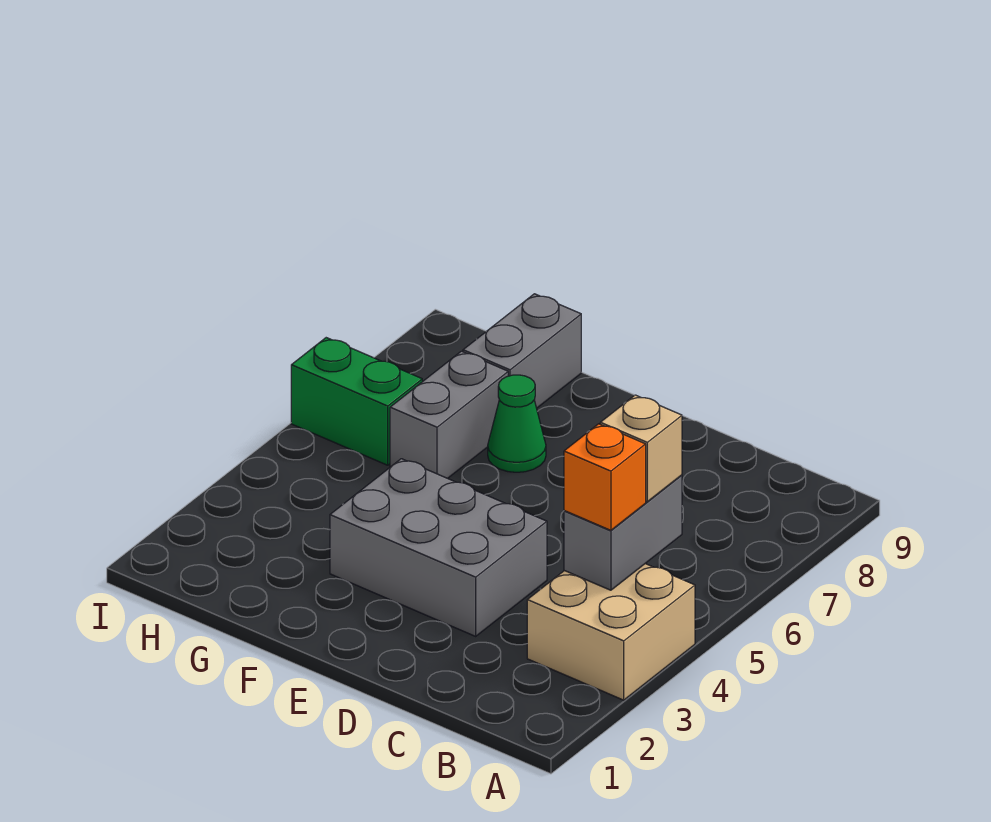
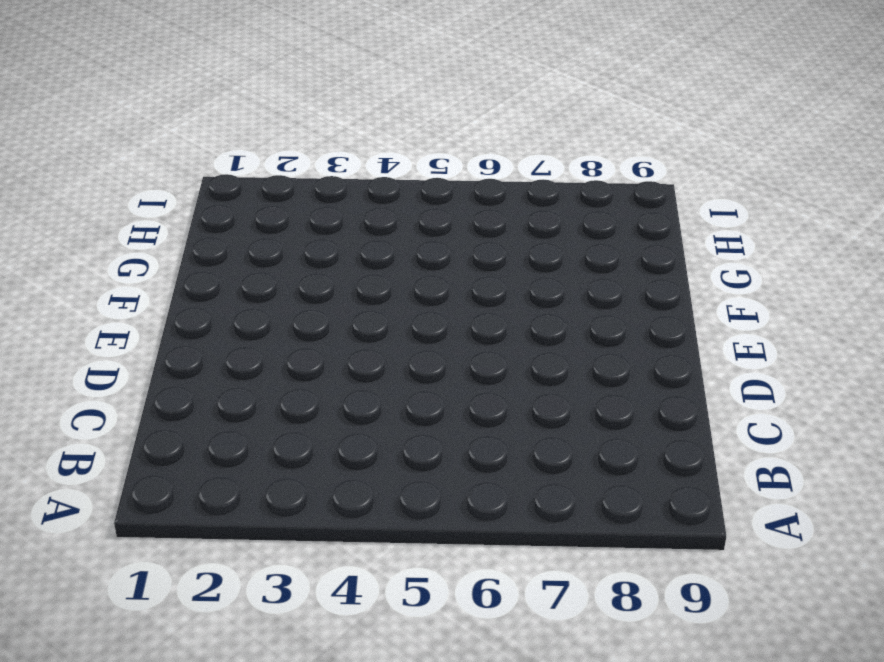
none -> tan brick A3:B4 level 1
none -> grey brick D3:F4 level 1

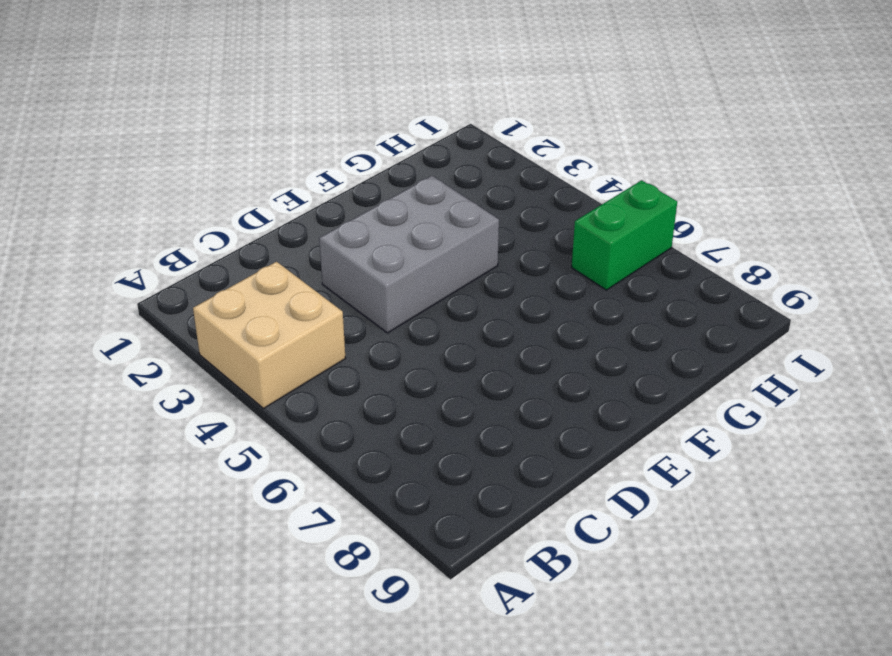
none -> green cone F7 level 1
none -> grey brick G6:G7 level 1

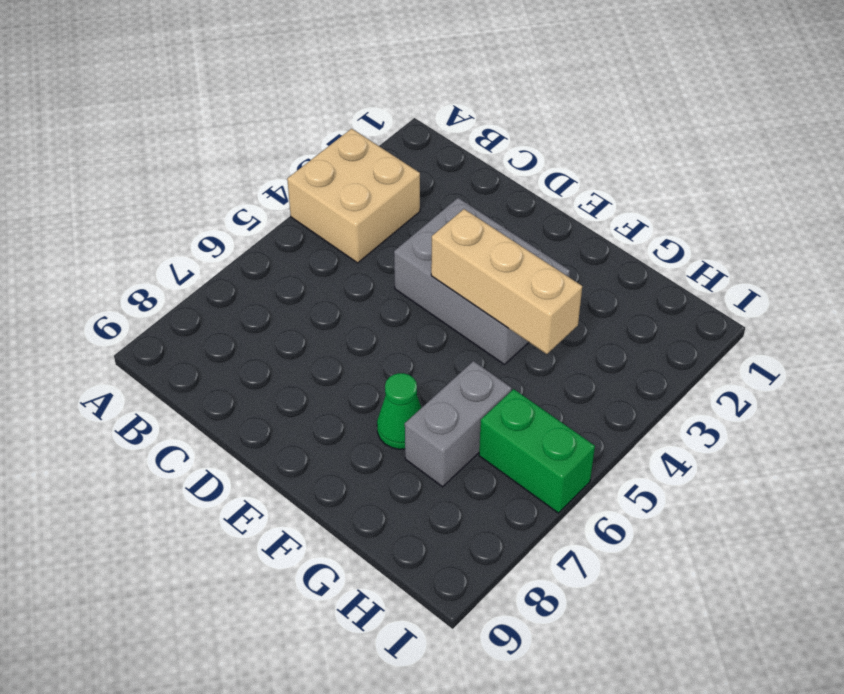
tan brick E4:G4 level 2 -> none
none -> grey brick G8:G9 level 1
none -> grey brick B4:B5 level 2

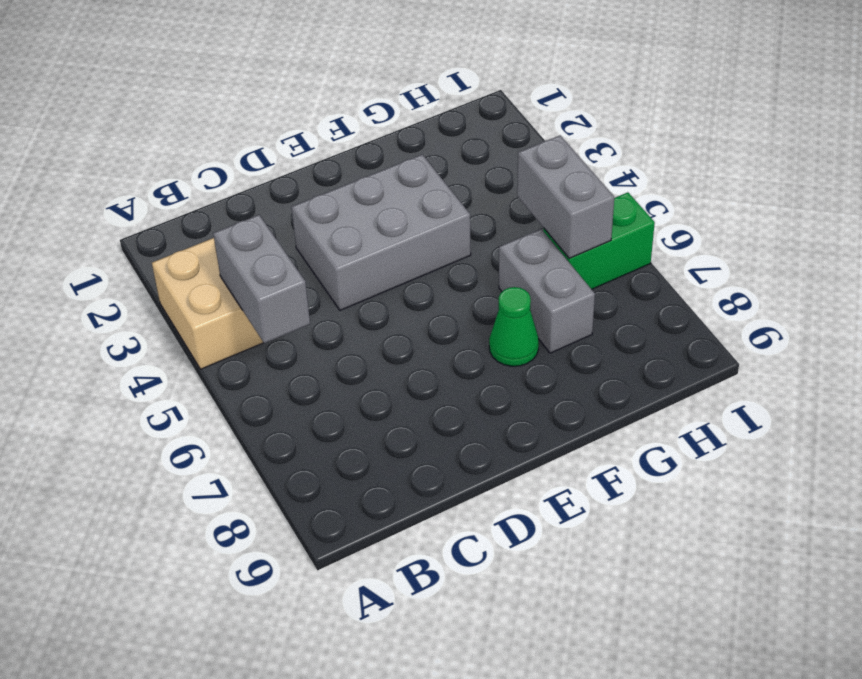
grey brick H5:H6 level 2 -> grey brick G8:G9 level 1
none -> orange brick B4 level 3
none -> tan brick B5 level 3

